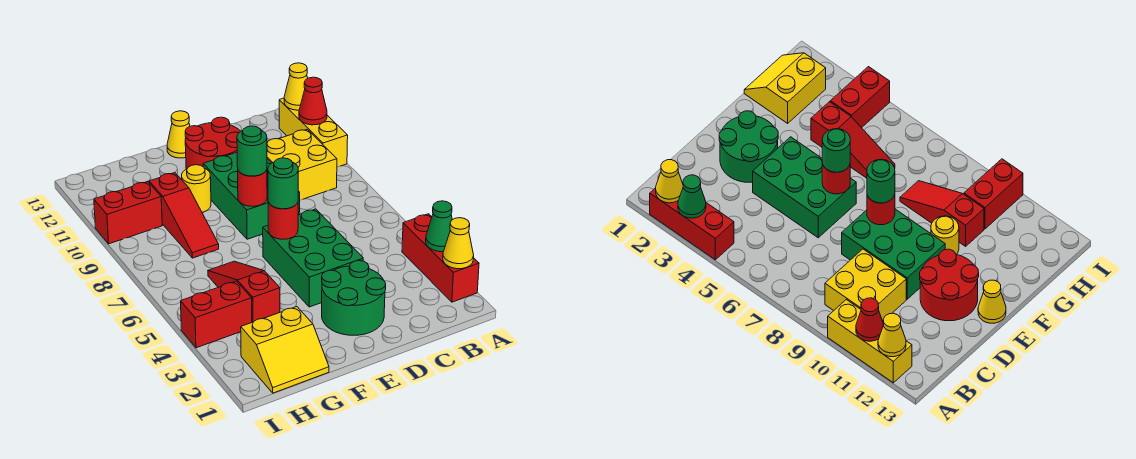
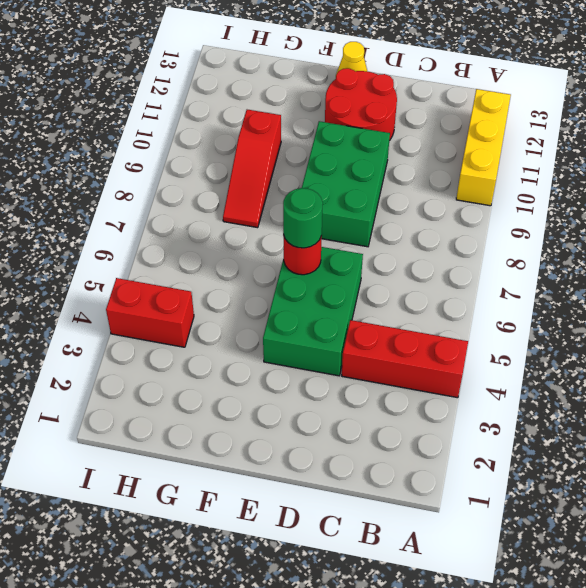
red brick A4:C4 level 1 -> red brick A2:A4 level 1
none -> yellow brick B9:C10 level 1
none -> green round brick D2:E3 level 1
none -> yellow round brick F10 level 1

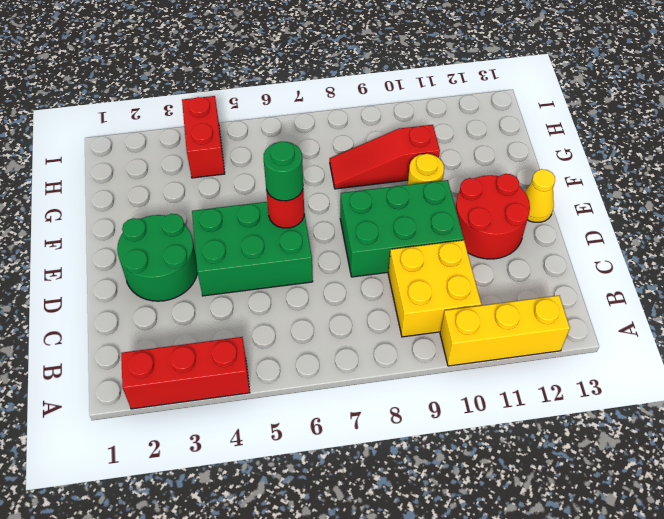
none -> yellow slope G1:H2 level 1 top 2
none -> red slope G4:G6 level 1 top 4
none -> red brick H10:I10 level 1

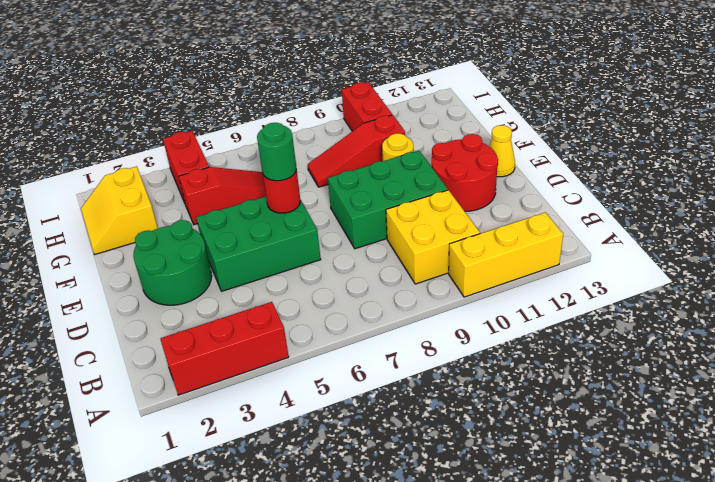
none -> yellow cone A2 level 2
none -> green cone A3 level 2
none -> red cone A11 level 2

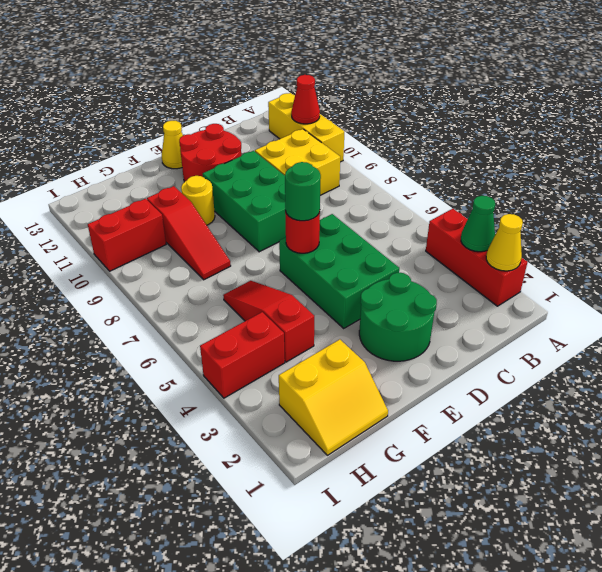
none -> yellow cone A12 level 2
none -> red round brick E8 level 2
none -> green round brick E8 level 3

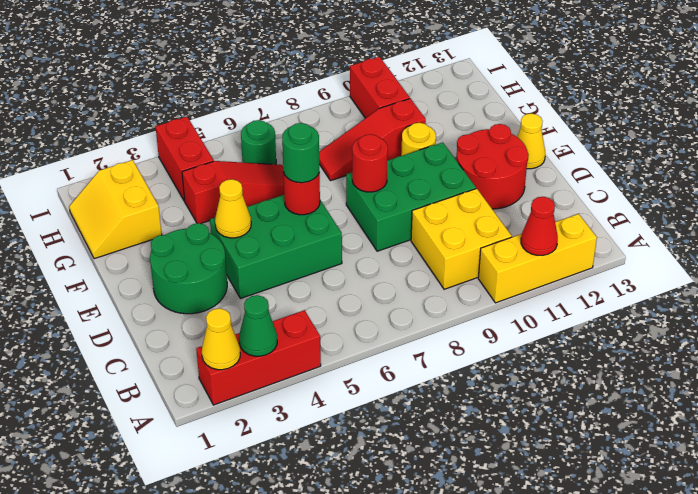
yellow cone E4 level 2 -> yellow cone A12 level 2
green round brick H6 level 1 -> green round brick E8 level 3

